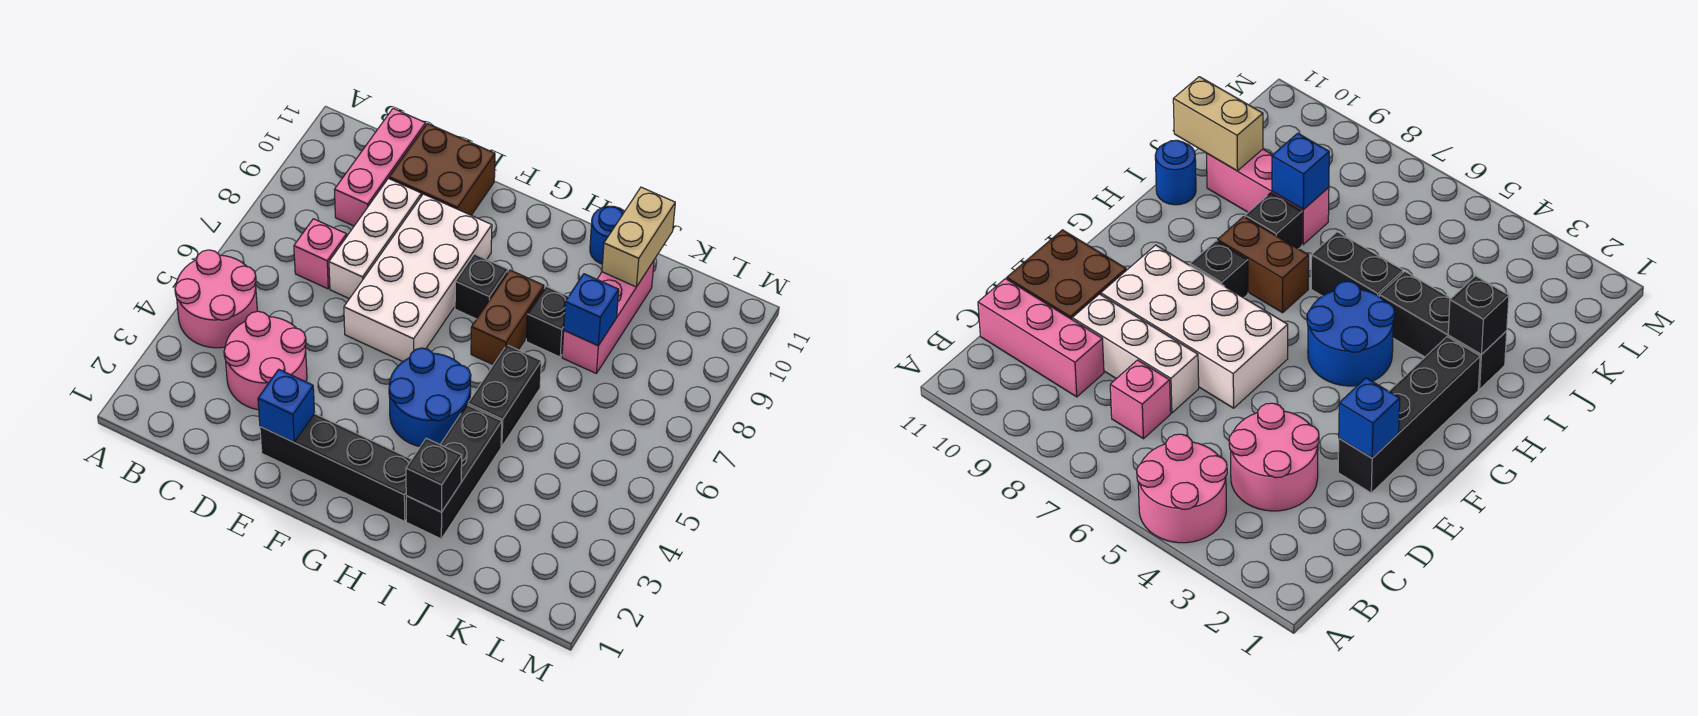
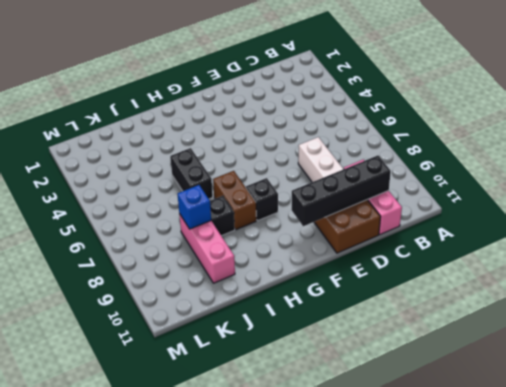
black brick C10:F10 level 2 -> black brick E2:H2 level 1
none -> pink round brick A4:B5 level 1
none -> pink round brick C3:D4 level 1
none -> pink brick C7 level 1

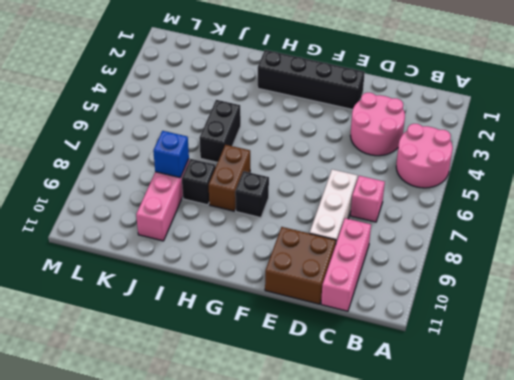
none -> white brick E6:F9 level 1
none -> blue round brick G4:H5 level 1
none -> black brick I2:I4 level 1

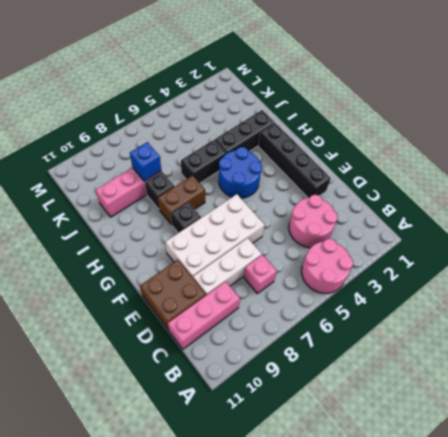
none -> blue round brick I11 level 1
none -> blue brick E2 level 2
none -> black brick I2 level 2

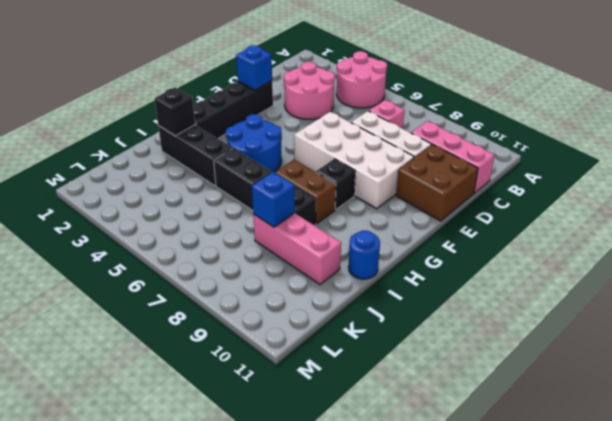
none -> tan brick J10:J11 level 2

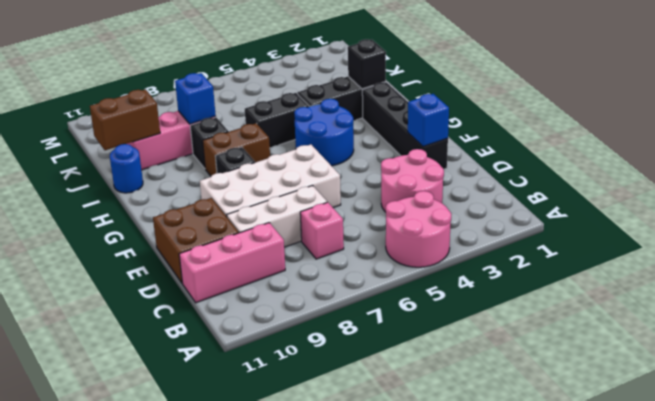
brown brick J10:J11 level 2 -> tan brick J10:J11 level 2

